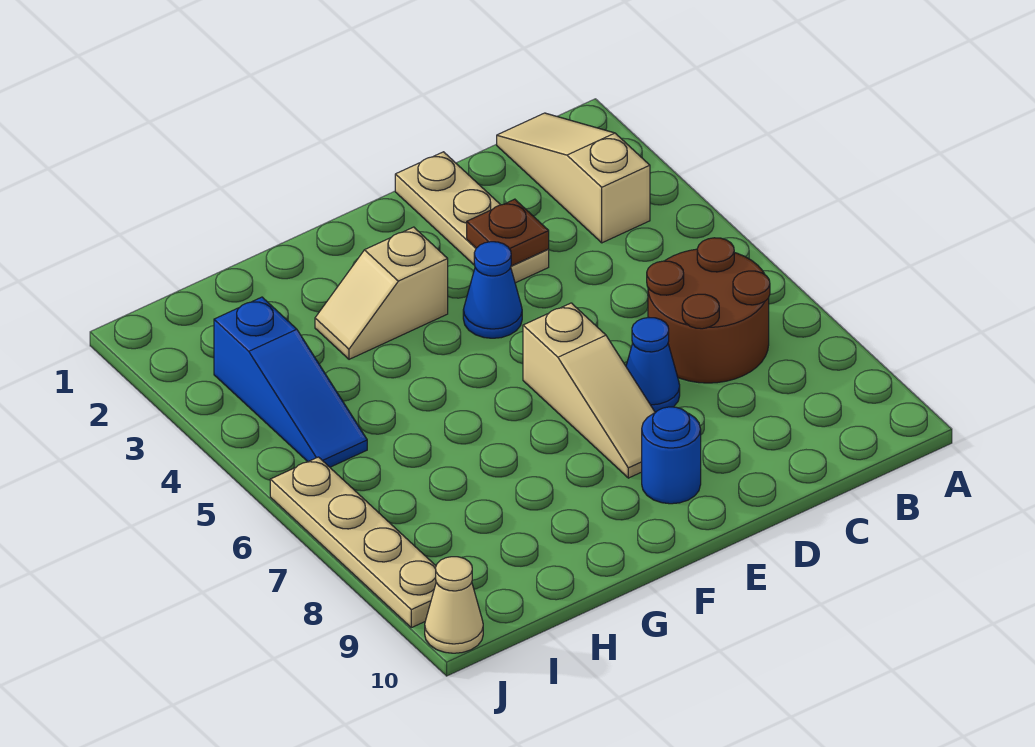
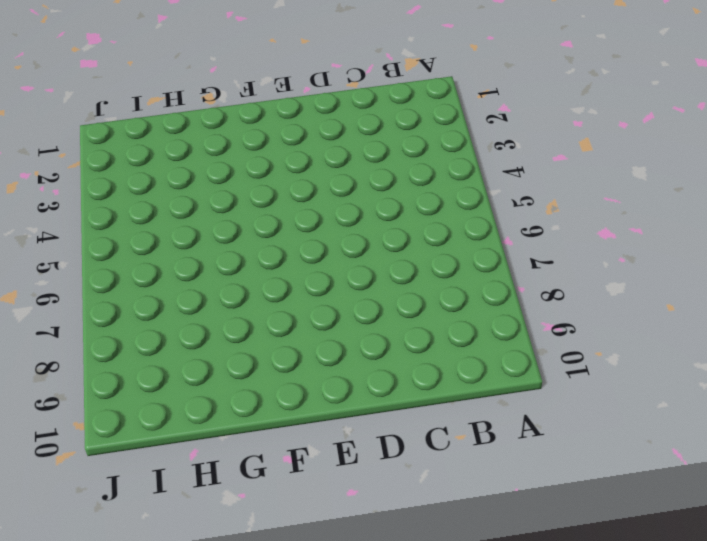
none -> tan slope B1:B3 level 1 top 3
none -> brown round brick B6:C7 level 1
none -> tan plate D1:D3 level 1

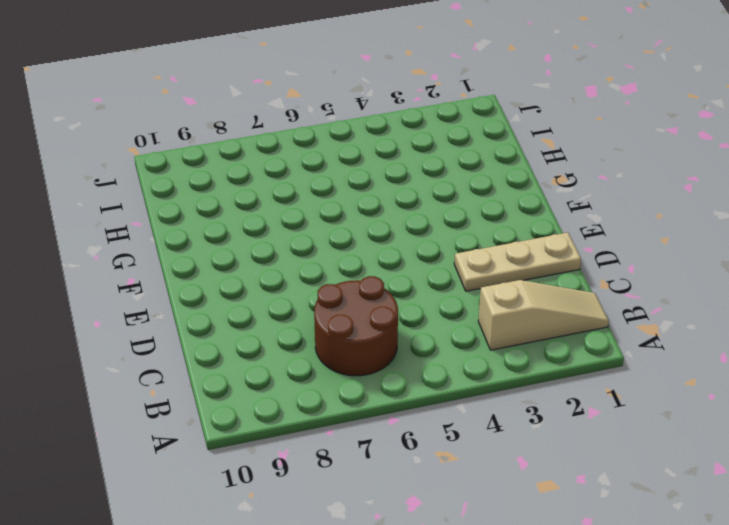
none -> blue cone D7 level 1
none -> blue cone E4 level 1
none -> tan slope E6:E8 level 1 top 6

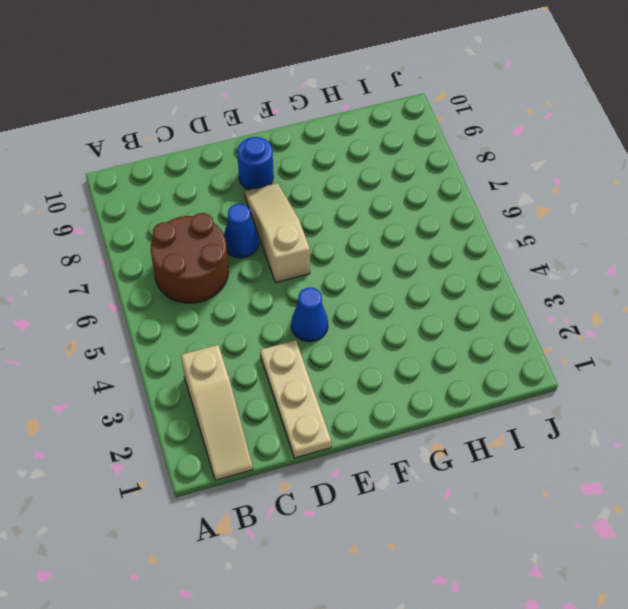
none -> tan slope F3:G3 level 1 top F
none -> blue slope I3:I5 level 1 top 3
none -> tan plate J6:J9 level 1

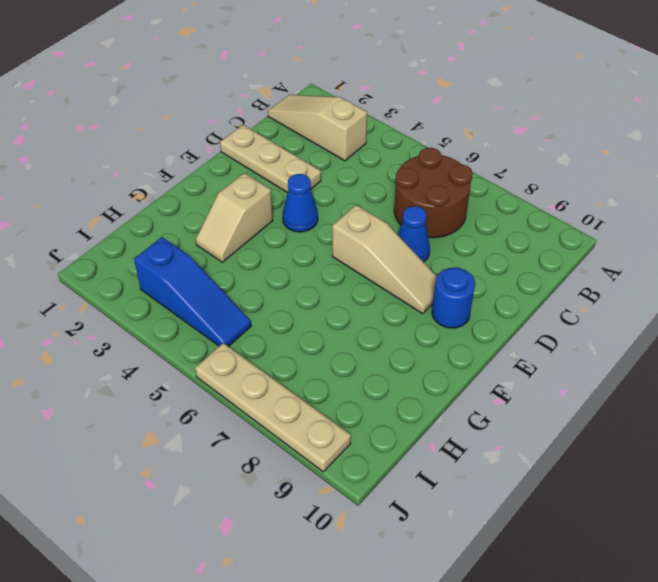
none -> tan cone J10 level 1
none -> brown plate D3 level 2

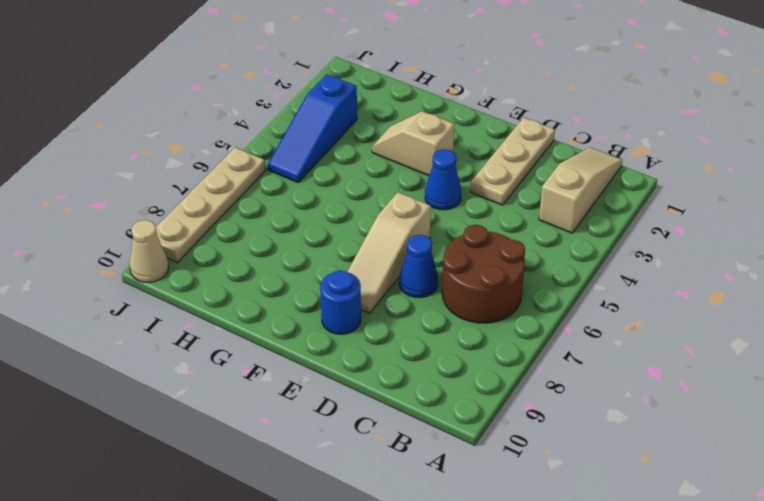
none -> brown plate D3 level 2

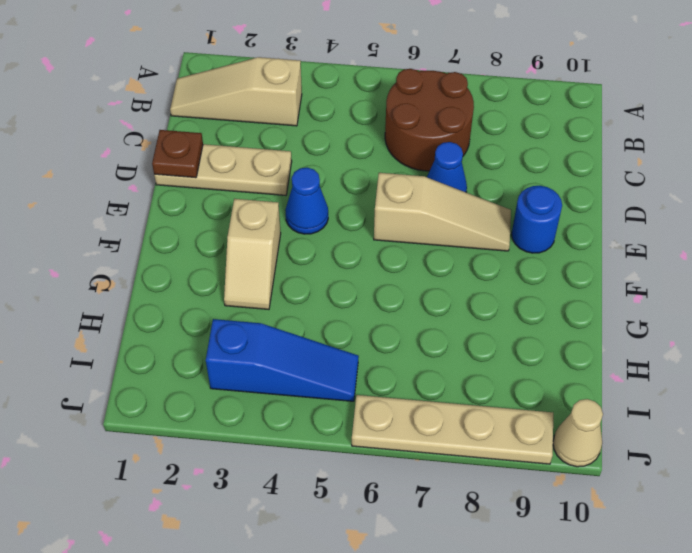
brown plate D1 level 2 -> brown plate D3 level 2

